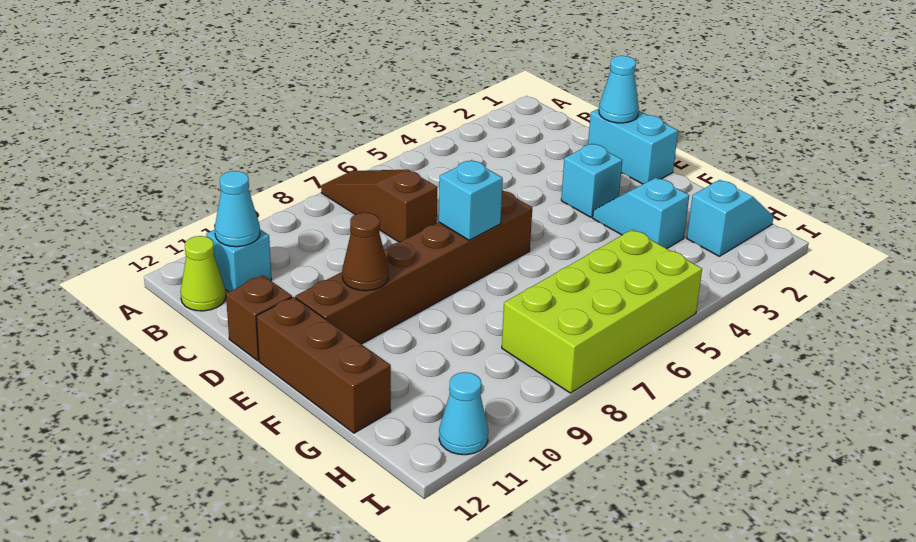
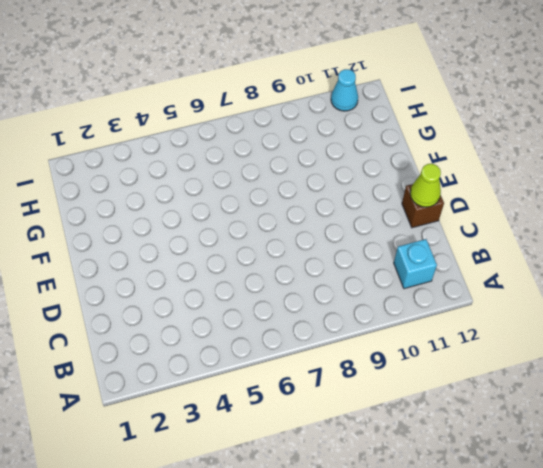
lime cone D12 level 2 -> lime cone B12 level 1
none -> brown slope A7:C7 level 1 top C
none -> cyan brick D1:E1 level 1
none -> cyan brick E3 level 1

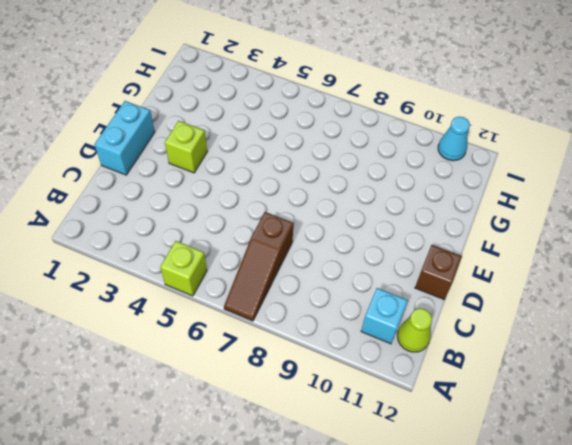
lime brick A5 level 1 -> none
lime brick E3 level 1 -> cyan brick E3 level 1
none -> brown brick E6:E11 level 1
none -> brown brick E12:G12 level 1
none -> cyan slope F3:G3 level 1 top G

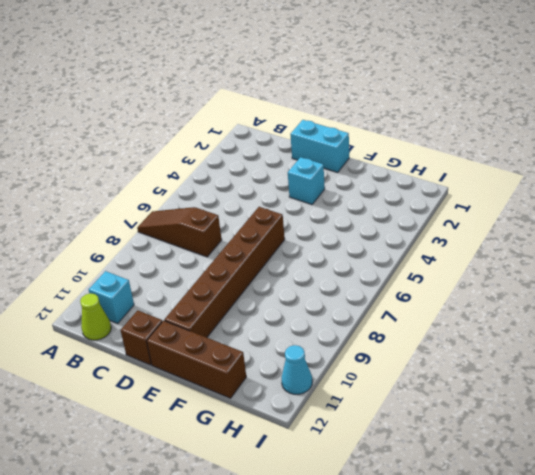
none -> cyan slope F3:G3 level 1 top G
none -> cyan slope H1:H2 level 1 top 2
none -> lime brick H5:I8 level 1

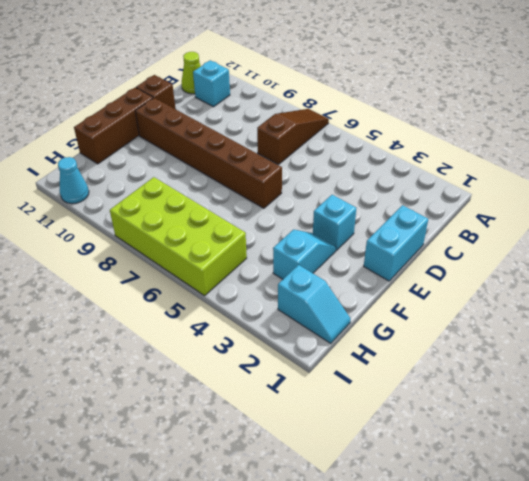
none -> cyan cone B11 level 2
none -> cyan cone D1 level 2
none -> cyan brick E7 level 2

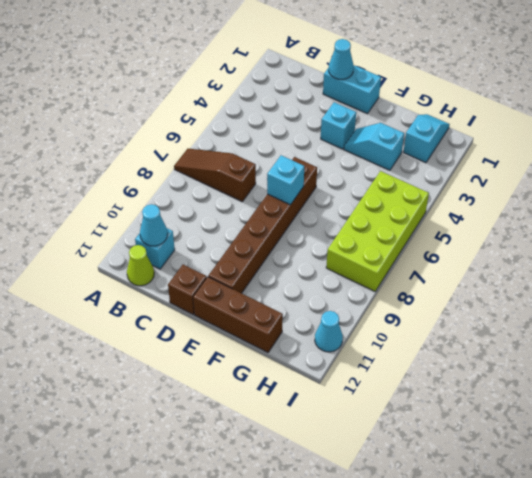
none -> brown cone E10 level 2

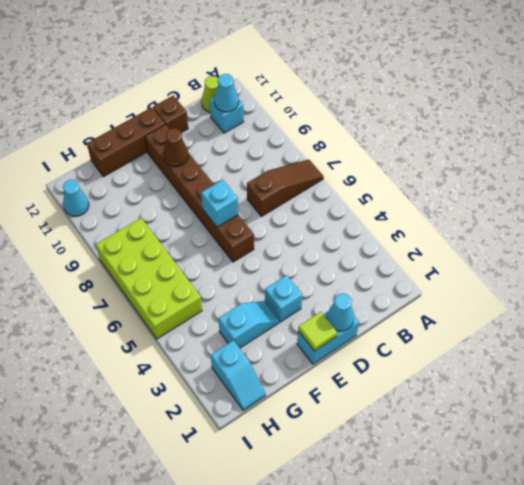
lime tile E1 level 2 -> none

